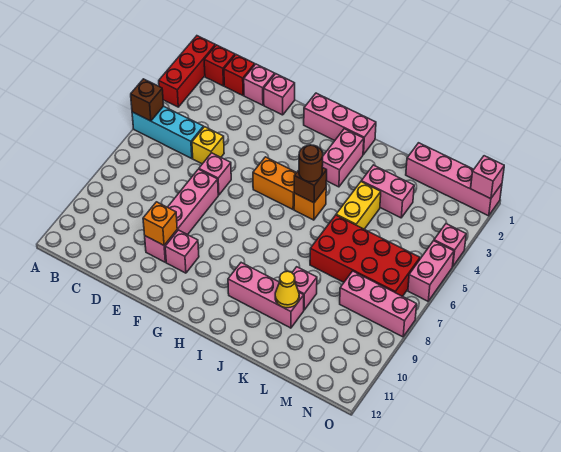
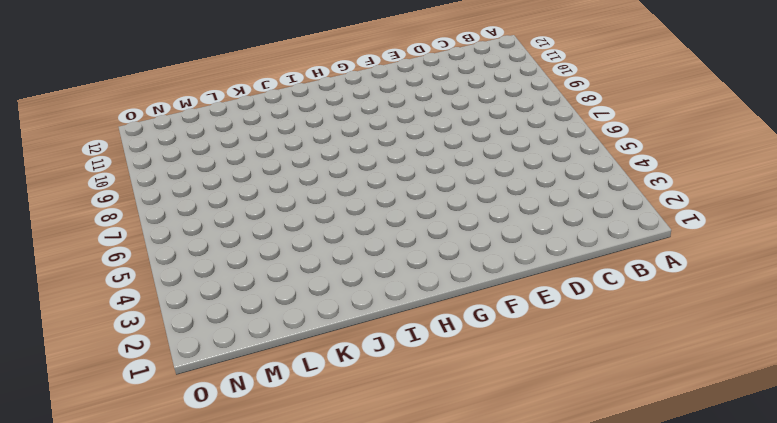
none -> red brick A1:A3 level 1
none -> cyan brick A5:C5 level 1
none -> red brick B1 level 1

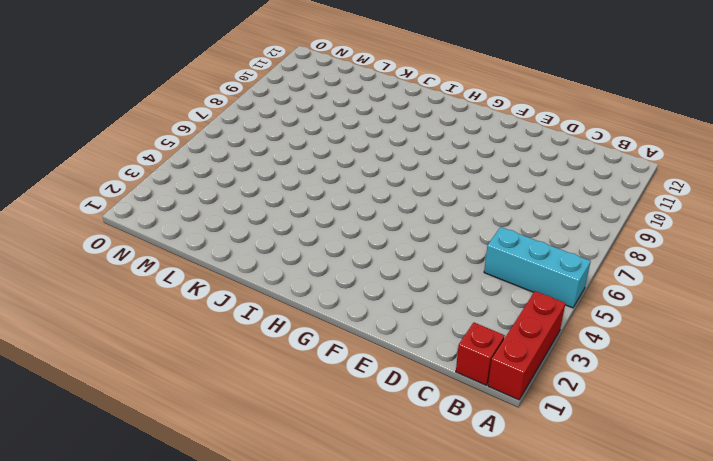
none -> red brick C1 level 1
none -> pink brick D1 level 1
none -> yellow brick D5 level 1

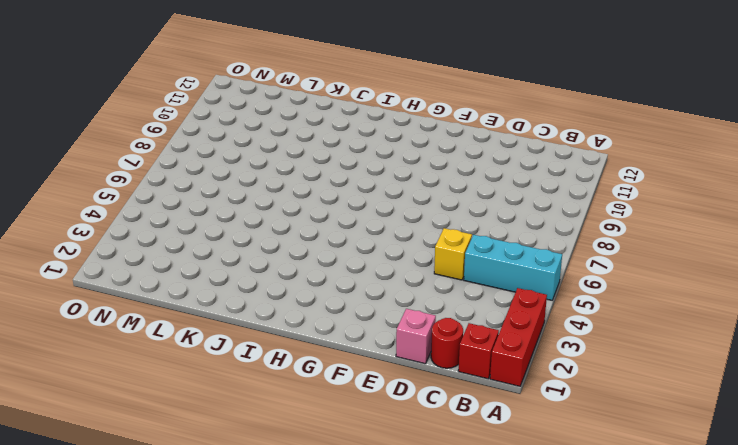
red round brick C1 level 1 -> red brick C1 level 1
none -> pink brick E1 level 1
none -> pink brick E6 level 1
none -> pink brick E7:E10 level 1

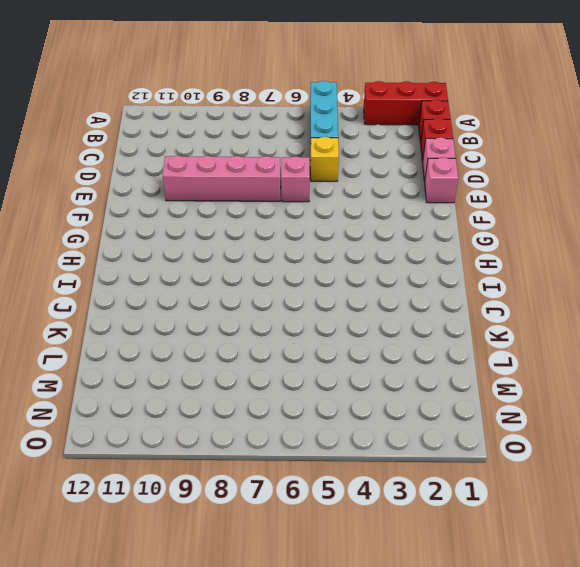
none -> pink brick F10 level 1
none -> pink brick G1:I1 level 1
none -> orange brick G5:H5 level 1

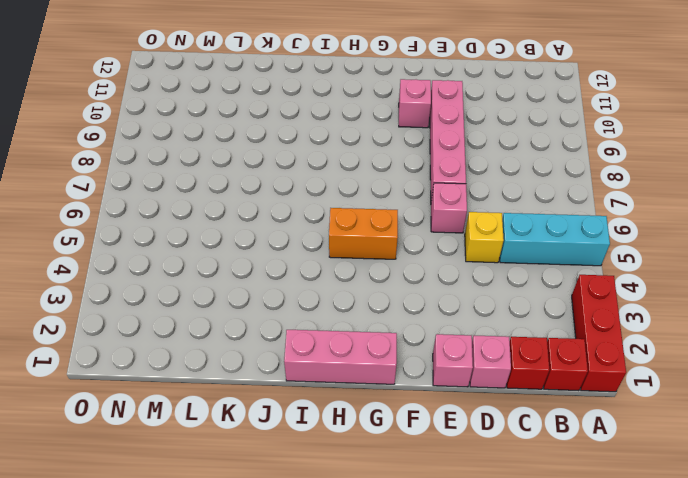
none -> pink brick I2:I3 level 1
none -> orange brick I5 level 1
none -> pink brick I10:K10 level 1

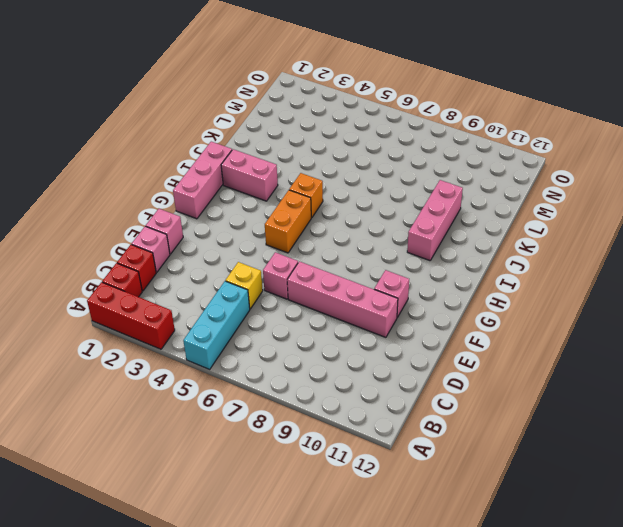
none -> pink brick K3:L3 level 1
none -> yellow brick K4:K5 level 1
none -> red brick K6:N7 level 1

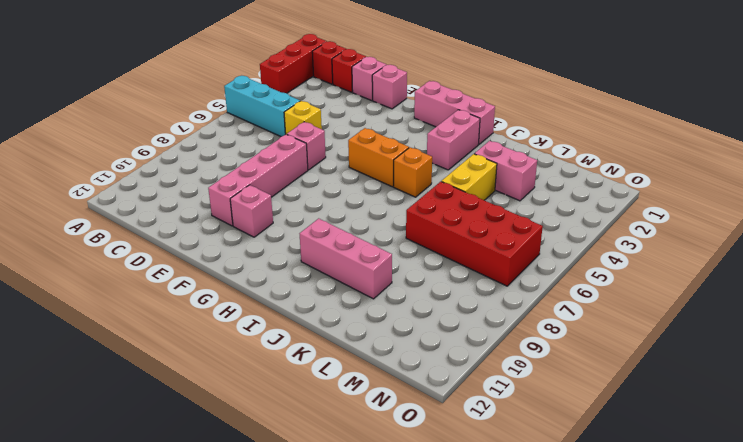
none -> pink brick K9 level 1
none -> pink brick L1:O1 level 1
none -> pink brick M8:O8 level 1

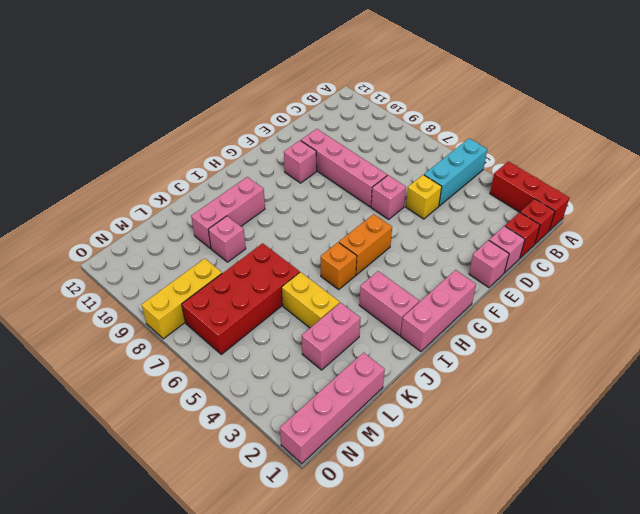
yellow brick M8:O8 level 1 -> pink brick M8:O8 level 1
none -> pink brick O4 level 1
none -> pink brick O5:O6 level 1
none -> brown brick A5 level 2

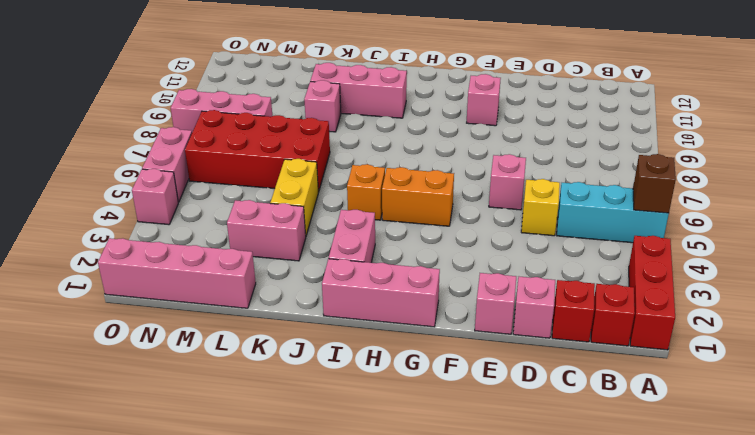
none -> pink brick E7:E10 level 1
none -> orange brick E10 level 2
none -> brown brick I5 level 2

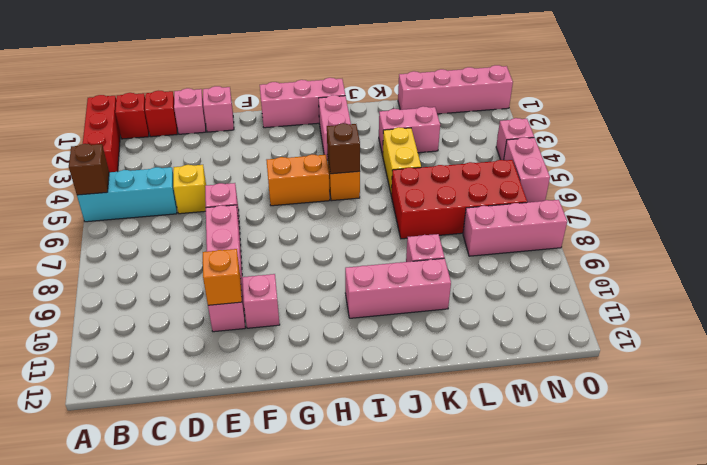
none -> yellow cone K10 level 2
none -> pink brick O1 level 2
none -> brown round brick I5 level 3

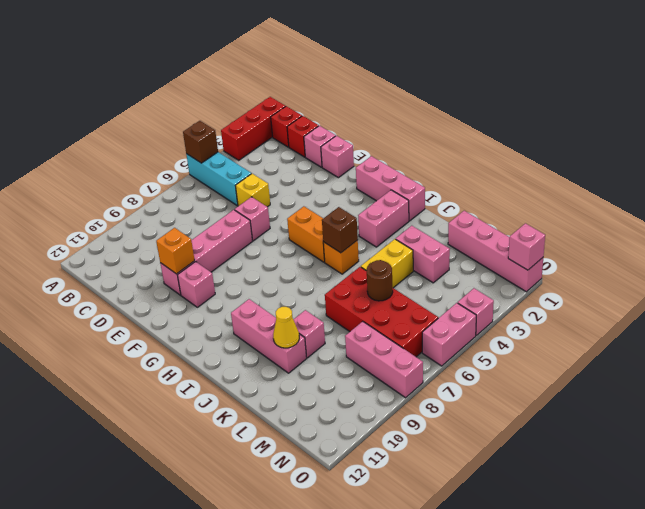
brown round brick L6 level 2 -> brown round brick I5 level 3

